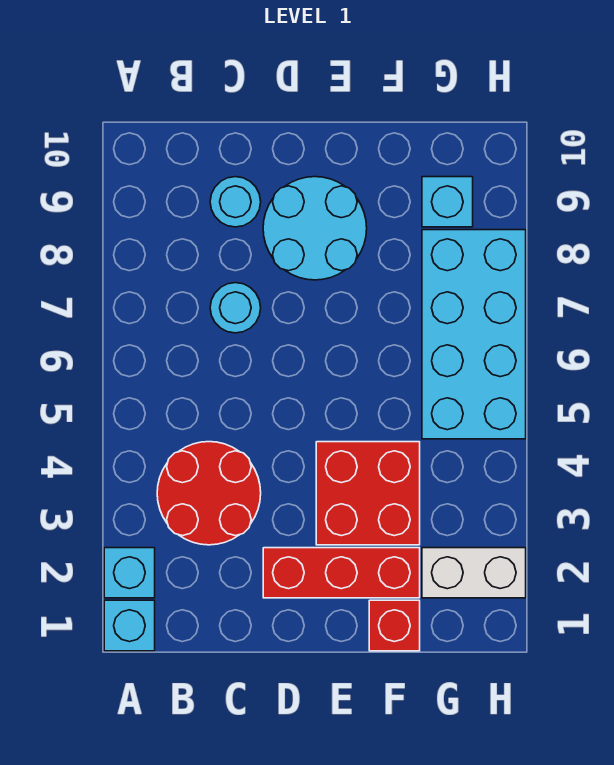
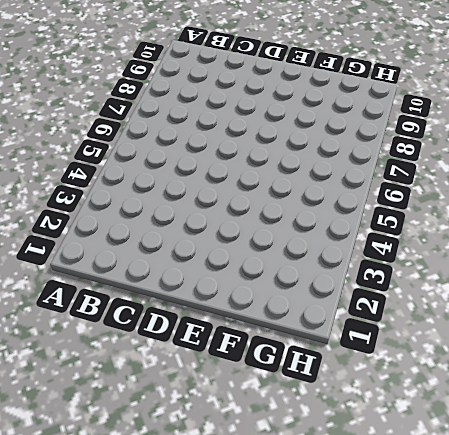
none -> cyan brick A1 level 1
none -> cyan brick A2 level 1
none -> red round brick B3:C4 level 1

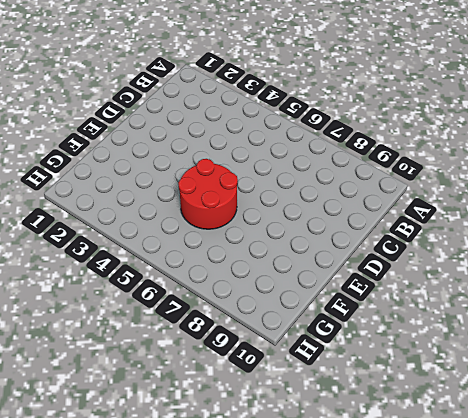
red round brick E5:F6 level 1 -> red round brick B3:C4 level 1
none -> cyan brick A1 level 1
none -> cyan brick A2 level 1
none -> cyan round brick C7 level 1

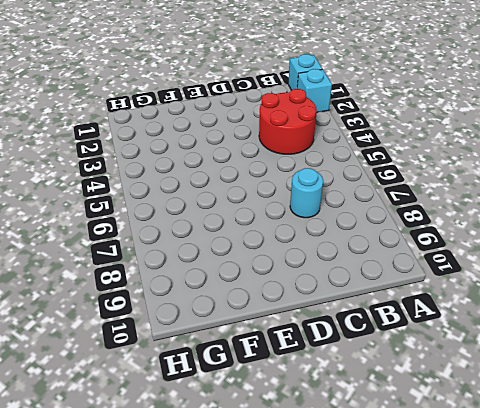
none -> cyan round brick C9 level 1
none -> red brick D2:F2 level 1
none -> cyan round brick D8:E9 level 1

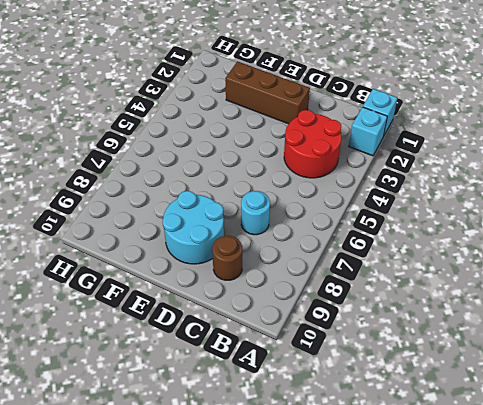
brown round brick C9 level 1 -> cyan round brick C9 level 1
brown brick D2:F2 level 1 -> red brick D2:F2 level 1
none -> red brick E3:F4 level 1
none -> red brick F1 level 1
none -> white brick G2:H2 level 1

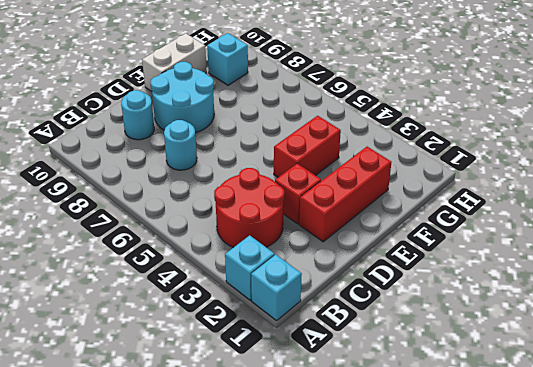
red brick D3 level 1 -> red brick F1 level 1
red brick E4:F4 level 1 -> red brick E3:F4 level 1
white brick E10:F10 level 1 -> white brick G2:H2 level 1
none -> cyan brick G5:H8 level 1

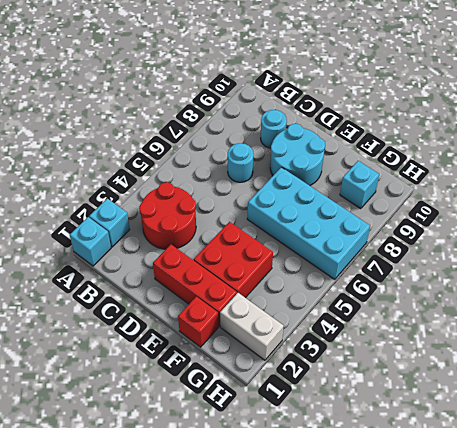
cyan brick E6:H7 level 1 -> cyan brick G5:H8 level 1

